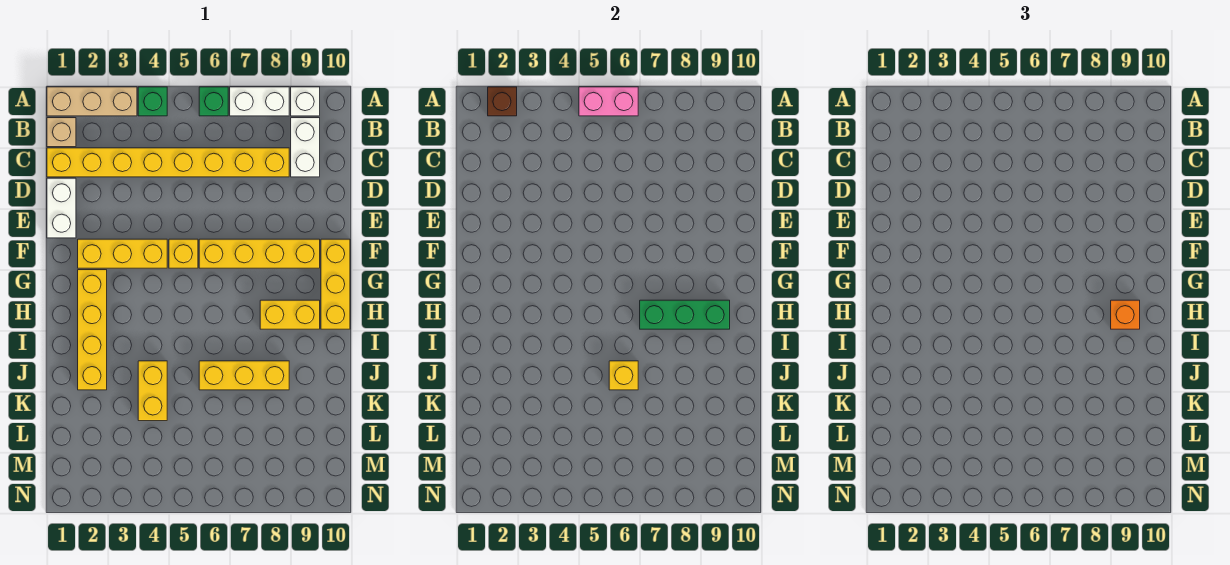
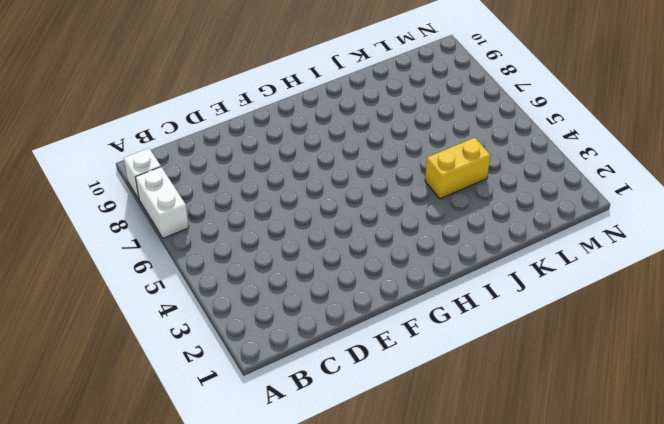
none -> tan brick A1:A3 level 1
none -> green brick A4 level 1
none -> green brick A6 level 1

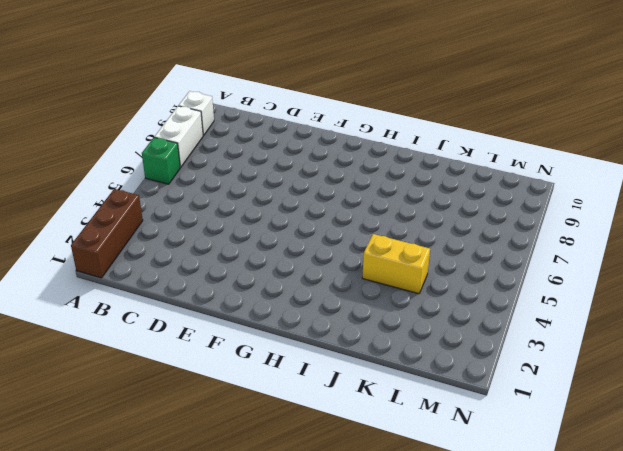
brown brick A1:A3 level 1 -> tan brick A1:A3 level 1
none -> green brick A4 level 1
none -> tan brick B1 level 1
none -> white brick B9:C9 level 1

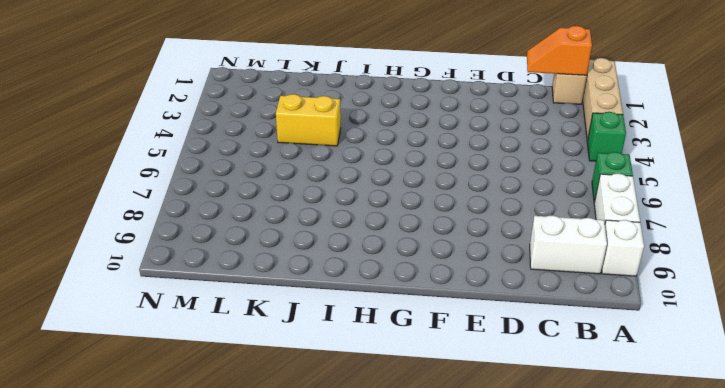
orange slope B1:C1 level 2 top B -> none
none -> yellow brick C1:C8 level 1
none -> white brick D1:E1 level 1
none -> yellow brick F2:F4 level 1

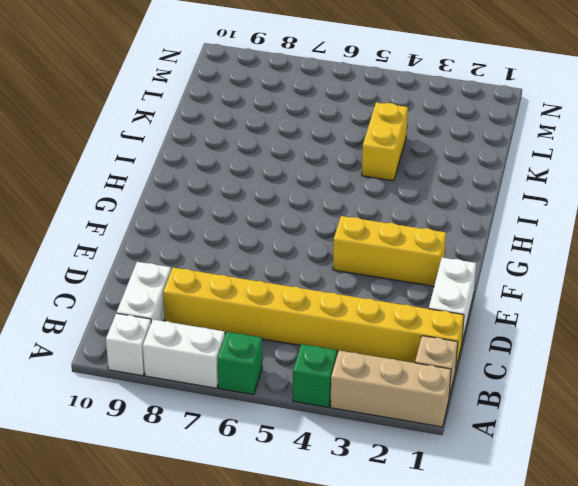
none -> yellow brick F5 level 1
none -> yellow brick F6:F9 level 1
none -> yellow brick F10:H10 level 1

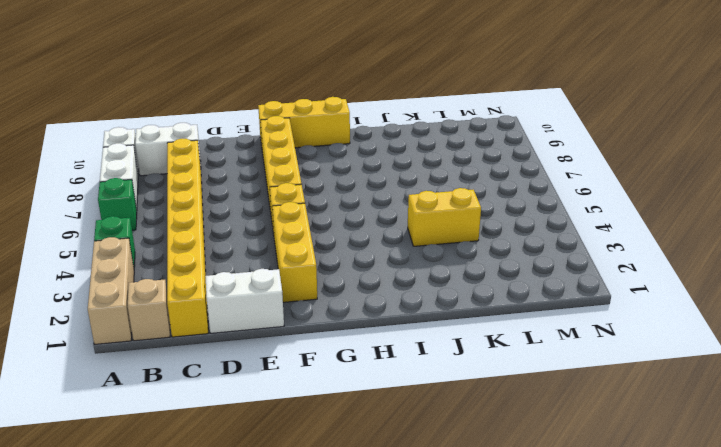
none -> yellow brick G2:J2 level 1
none -> yellow brick H8:H9 level 1
none -> yellow brick J6:J8 level 1

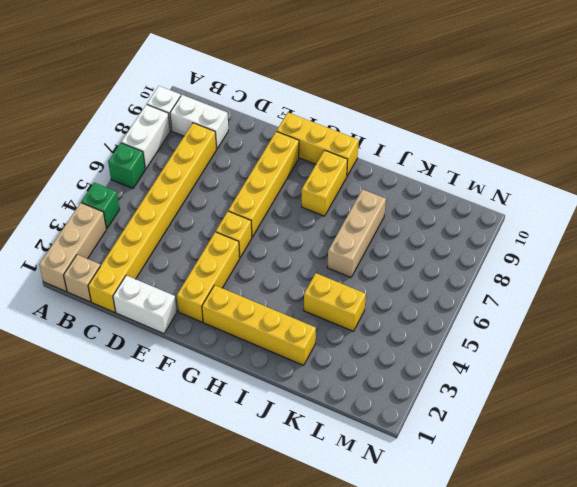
tan brick J6:J8 level 1 -> yellow brick J6:J8 level 1
none -> brown brick A2 level 2
none -> pink brick A5:A6 level 2
none -> green brick H7:H9 level 2

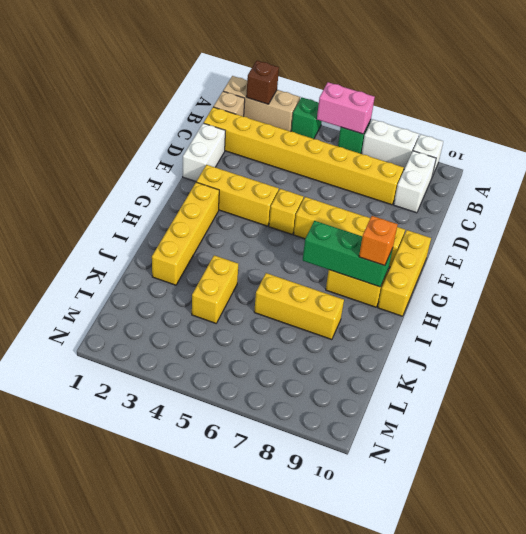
none -> yellow brick J6 level 2

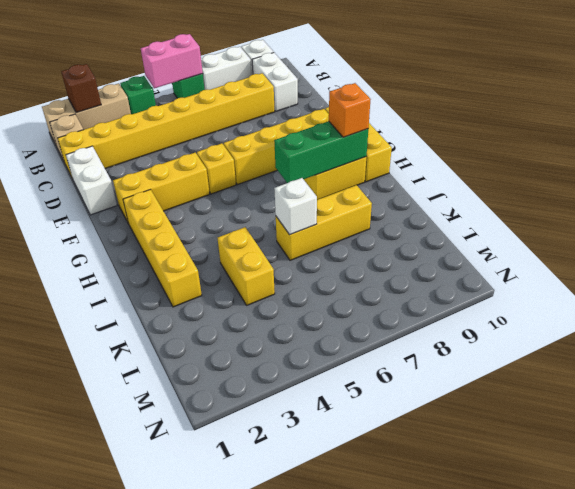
white brick J6 level 2 -> yellow brick J6 level 2

